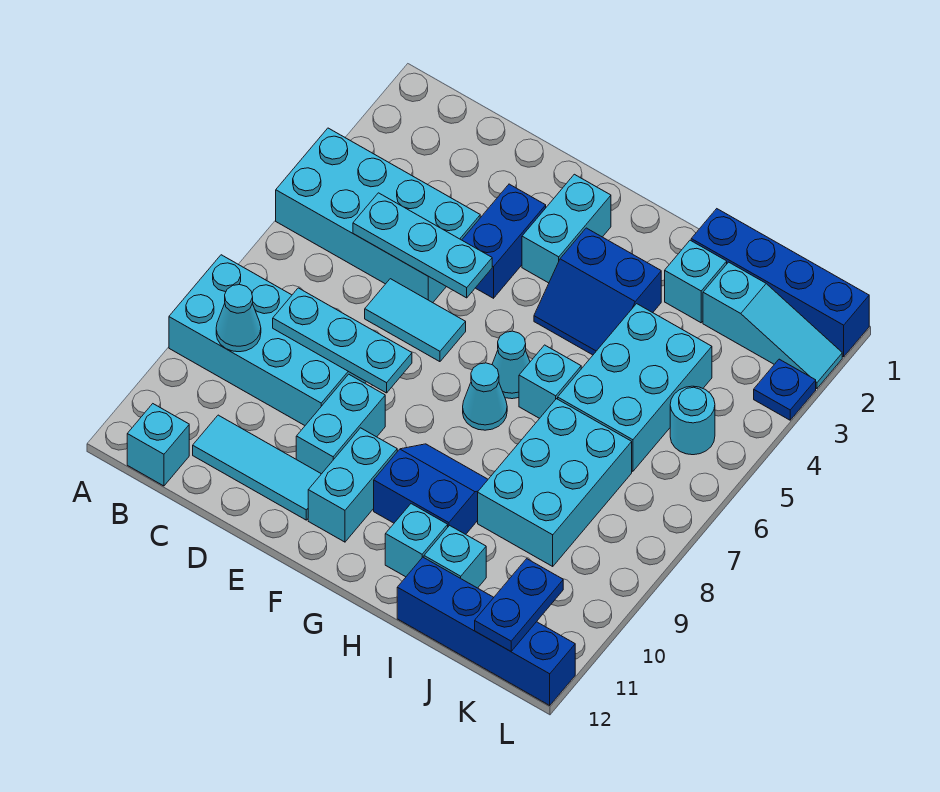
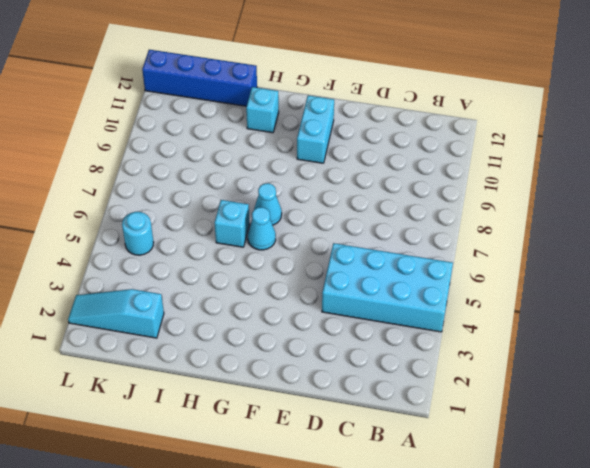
none -> cyan brick A8:D9 level 1
none -> cyan brick B12 level 1
none -> cyan tile C11:E11 level 1

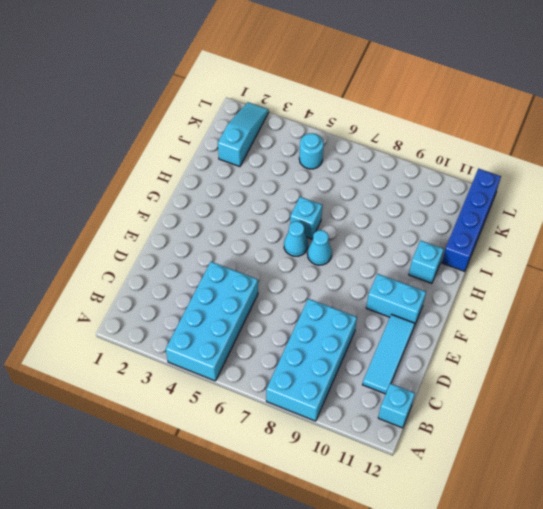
none -> cyan tile D6:E6 level 1
none -> blue brick E3:E4 level 1
none -> cyan brick E9:E10 level 1

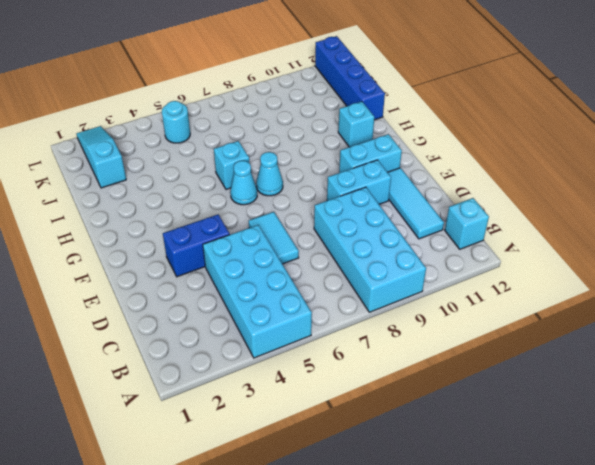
none -> cyan brick F2:F3 level 1
none -> blue slope G3:H4 level 1 top 3
none -> blue slope G9:H10 level 1 top 10

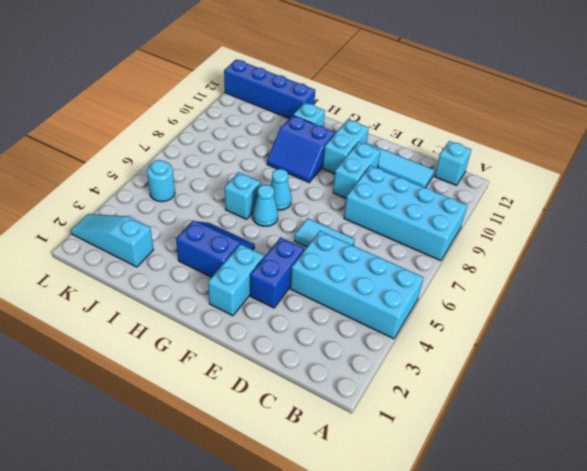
none -> blue brick I1:L1 level 1
none -> cyan brick I2 level 1
none -> cyan brick I4:J6 level 1

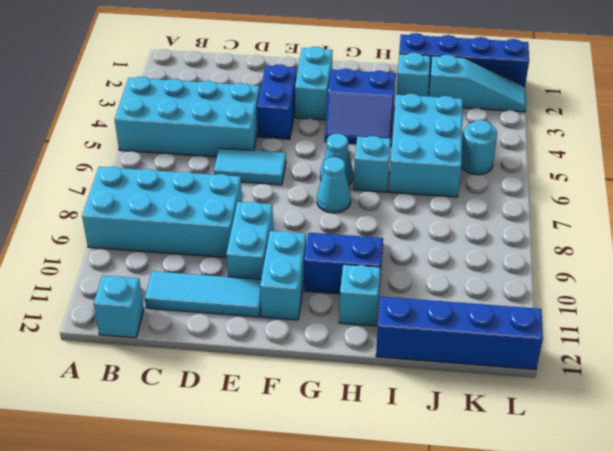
none -> cyan brick I7:J9 level 1
none -> cyan brick I11 level 1
none -> blue plate L3 level 1

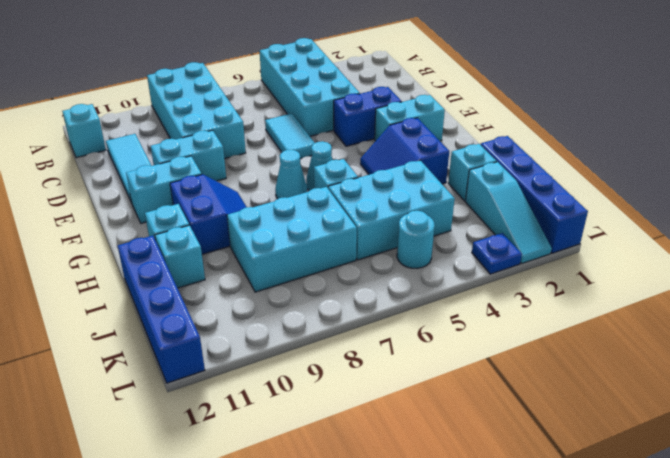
none -> cyan cone B9 level 2
none -> cyan plate C5:E5 level 2
none -> cyan plate C8:E8 level 2

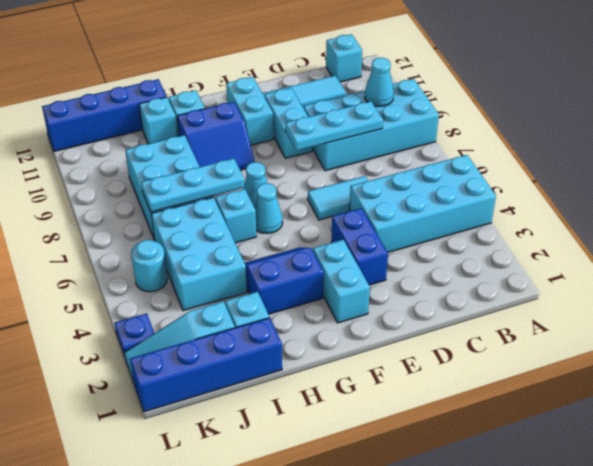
cyan plate H7:J7 level 2 -> cyan plate C5:E5 level 2
none -> blue plate K11:K12 level 2

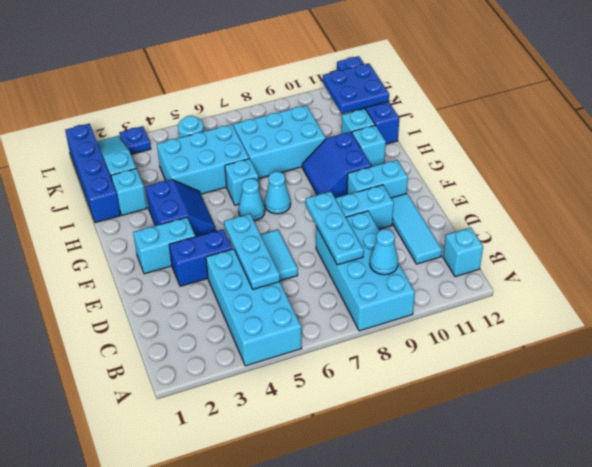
blue plate J11:K12 level 2 -> blue plate K11:K12 level 2

